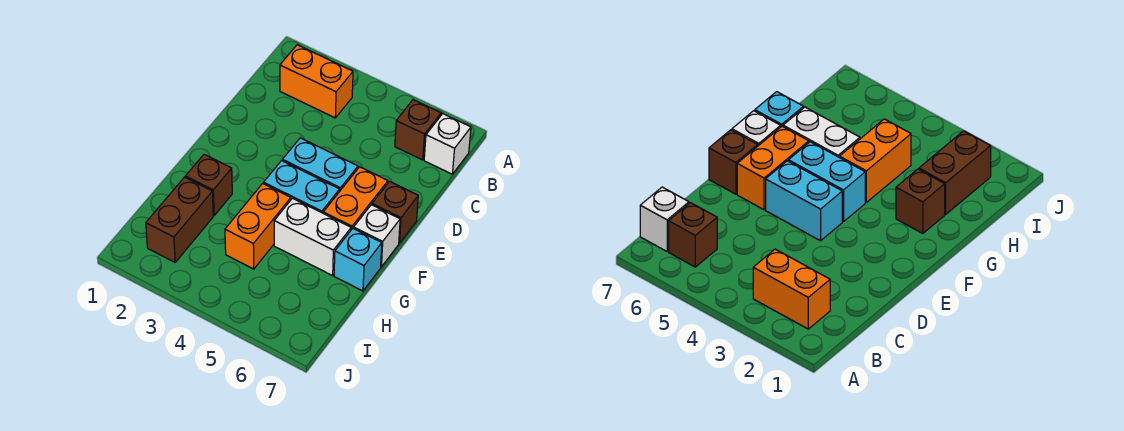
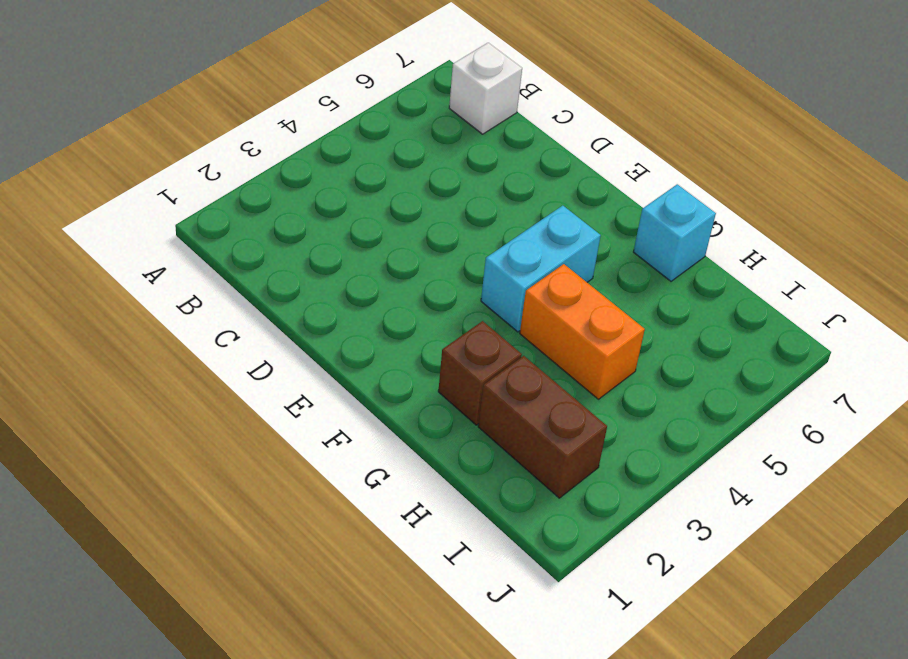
none -> orange brick B2:B3 level 1
none -> brown brick B6 level 1
none -> cyan brick E4:E5 level 1

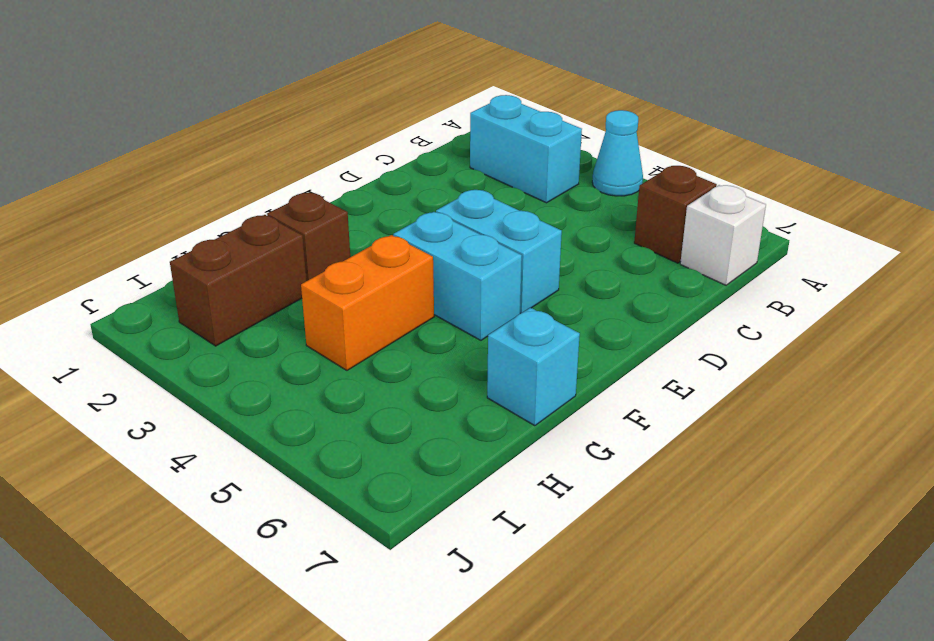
cyan cone A4 level 1 -> none
cyan brick B2:B3 level 1 -> orange brick B2:B3 level 1
none -> orange brick E6:F6 level 1
none -> brown brick E7 level 1
none -> white brick F7 level 1

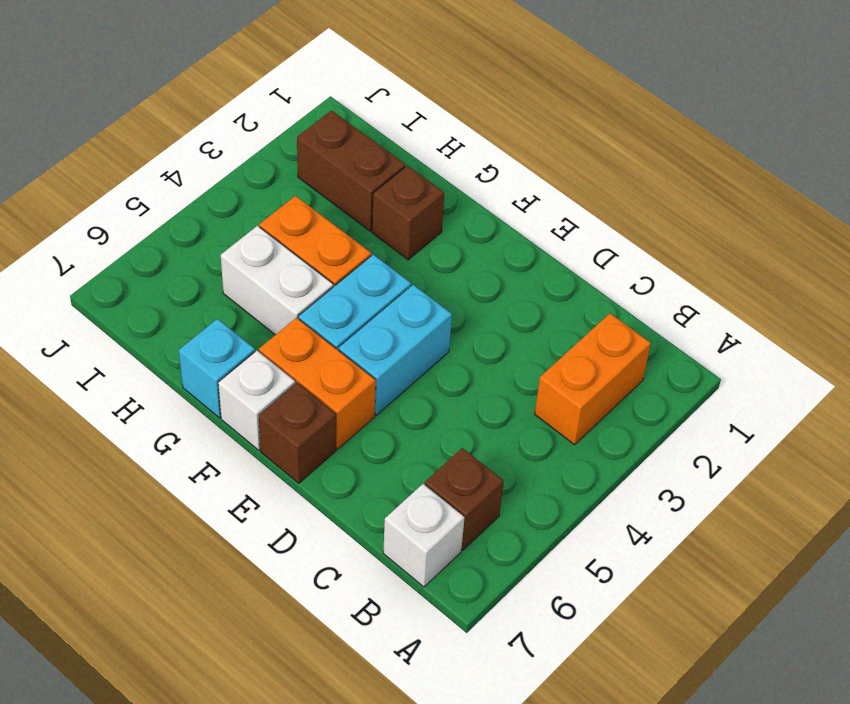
white brick G5:H5 level 1 -> white brick G5:G6 level 1

